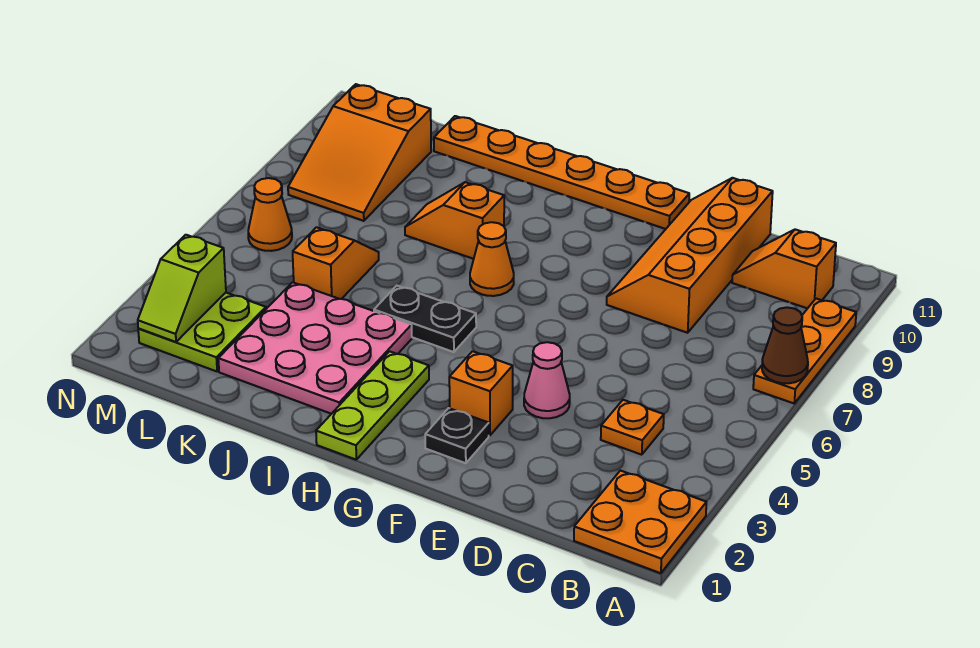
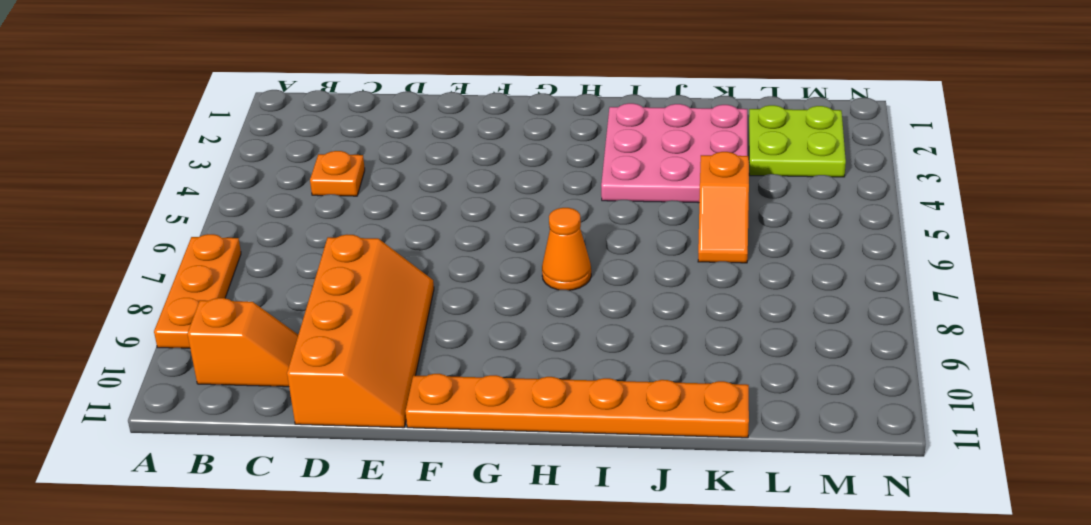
none -> orange plate A1:B2 level 1
none -> pink cone E4 level 1
none -> black plate F2 level 1

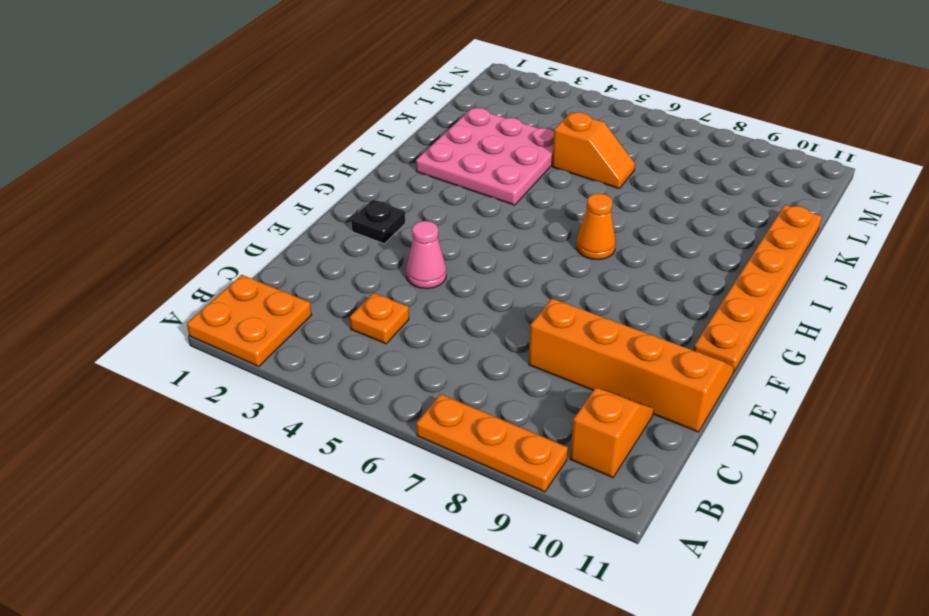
none -> orange brick F3 level 1
none -> lime plate H1:H3 level 1
none -> black plate H5:I5 level 1

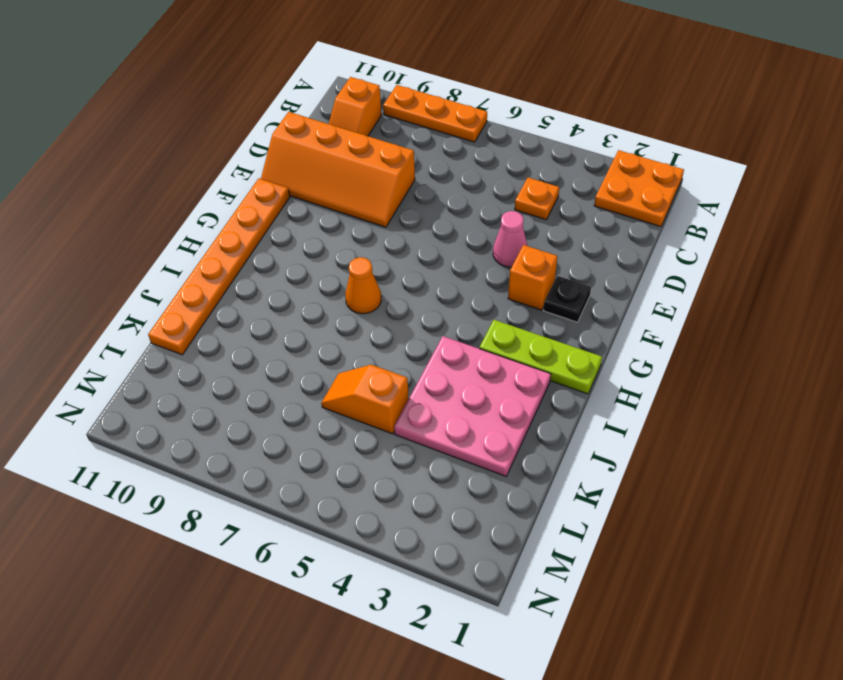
none -> black plate H5:I5 level 1
none -> orange slope I8:J8 level 1 top I
none -> lime plate L2:M3 level 1

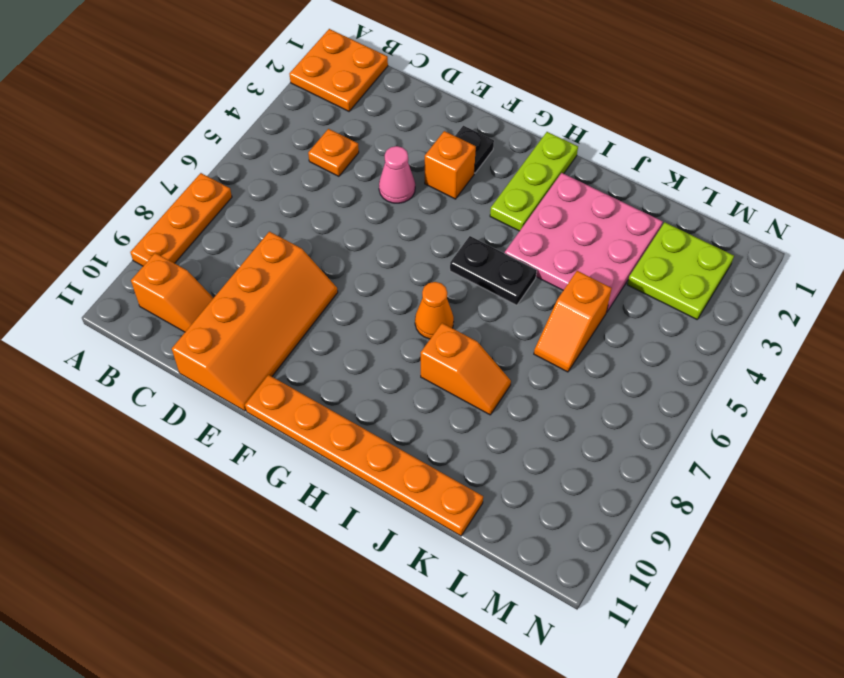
none -> orange slope L8:M10 level 1 top 10
none -> orange cone M6 level 1
none -> brown cone A7 level 2

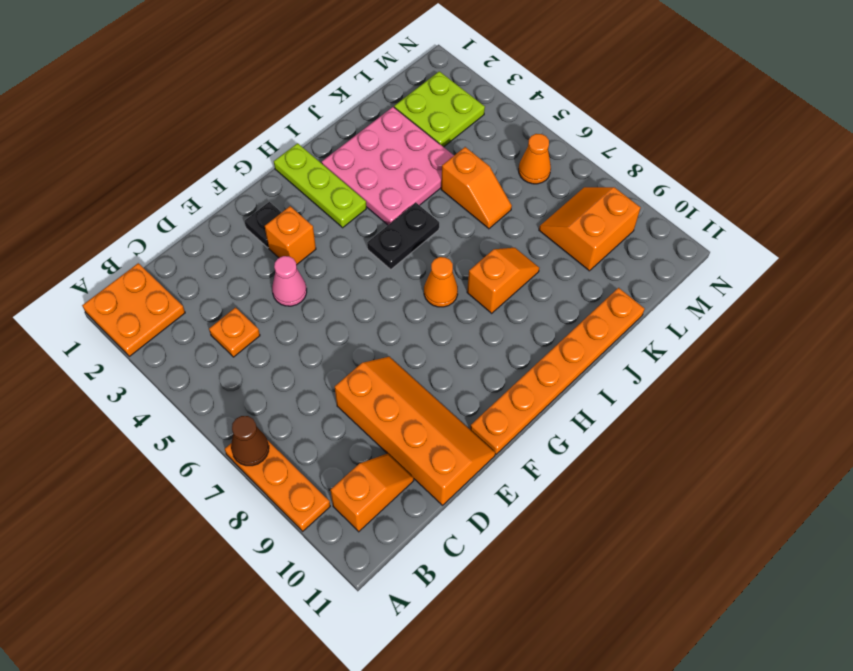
orange slope L8:M9 level 1 top 9 -> orange slope L8:M10 level 1 top 10
none -> lime slope M2:M3 level 2 top 3

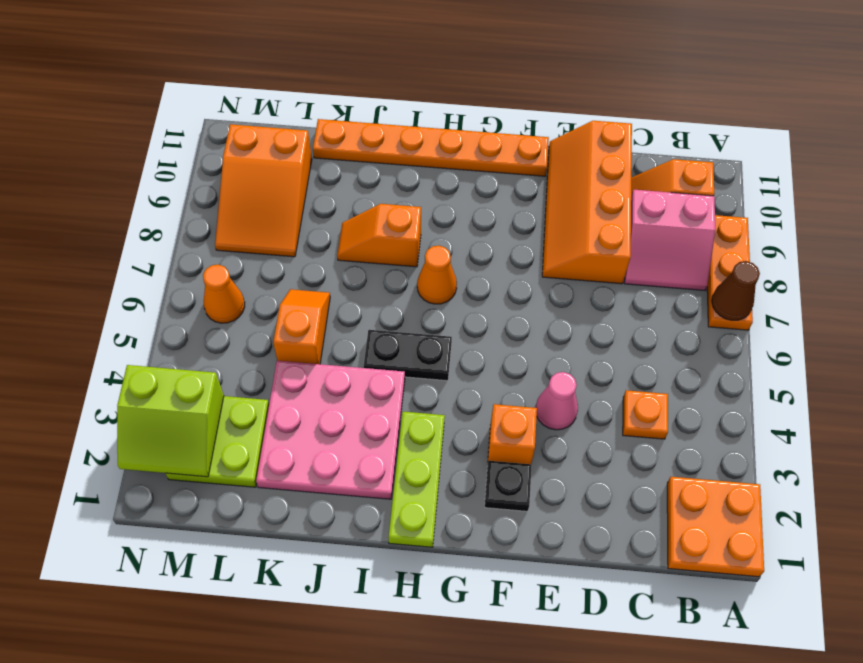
pink slope B8:C9 level 1 top 9 -> none
lime slope M2:N3 level 2 top 3 -> lime slope M2:M3 level 2 top 3

